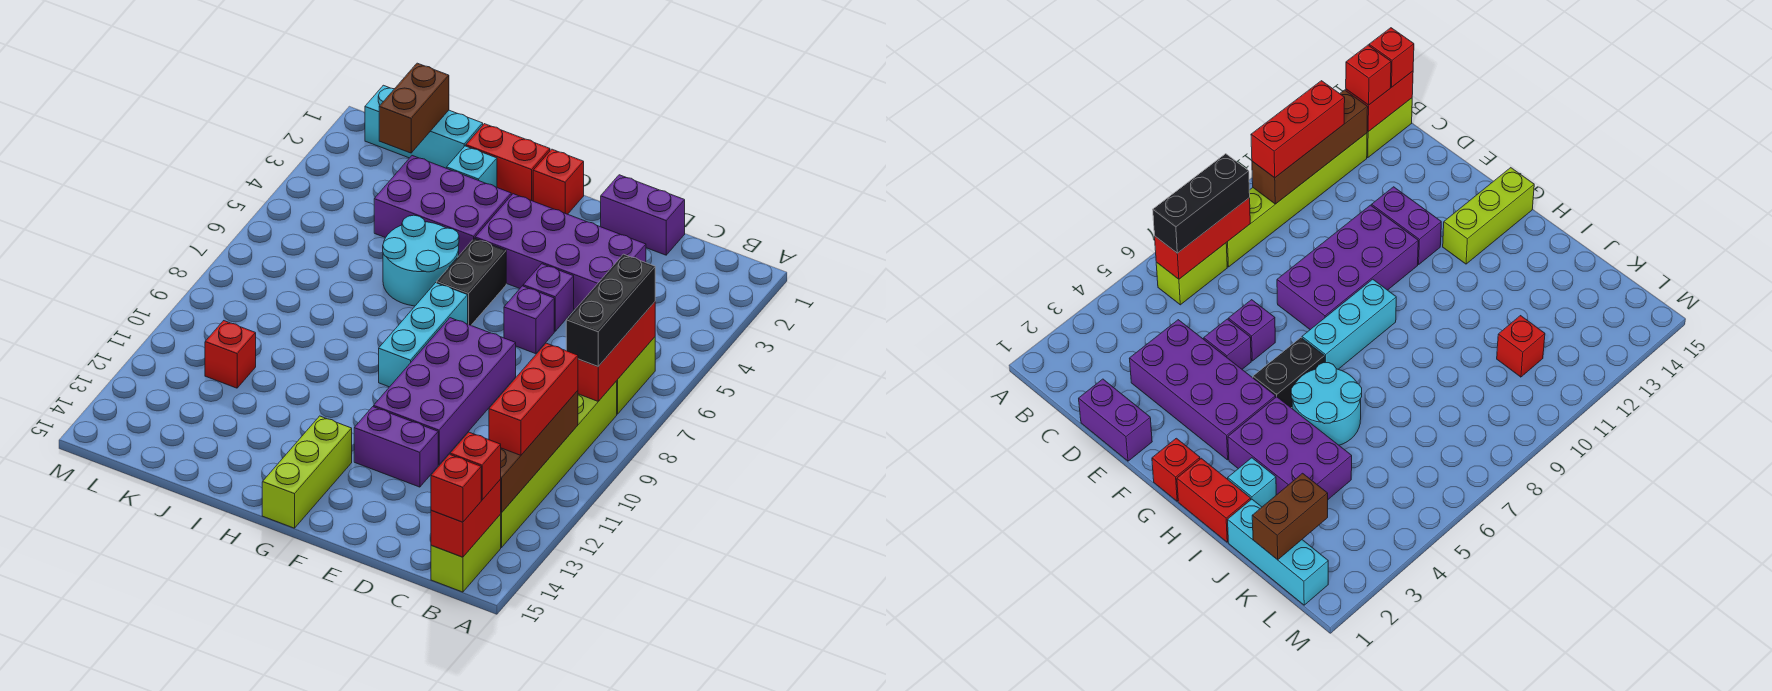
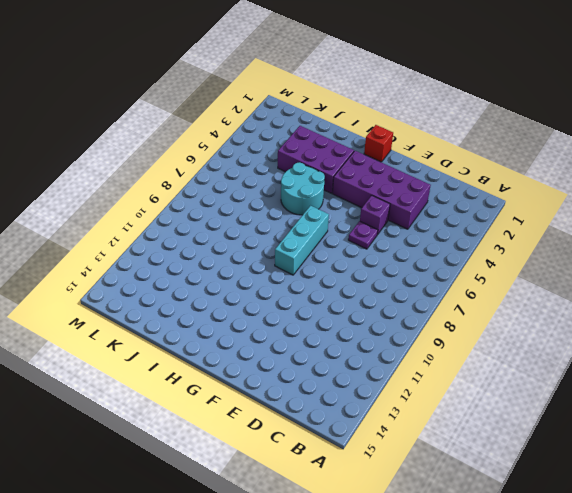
purple plate E6 level 1 -> purple brick E6 level 1
none -> lime brick B6:B7 level 1
none -> lime brick B8:B13 level 1
none -> lime brick B14:B15 level 1

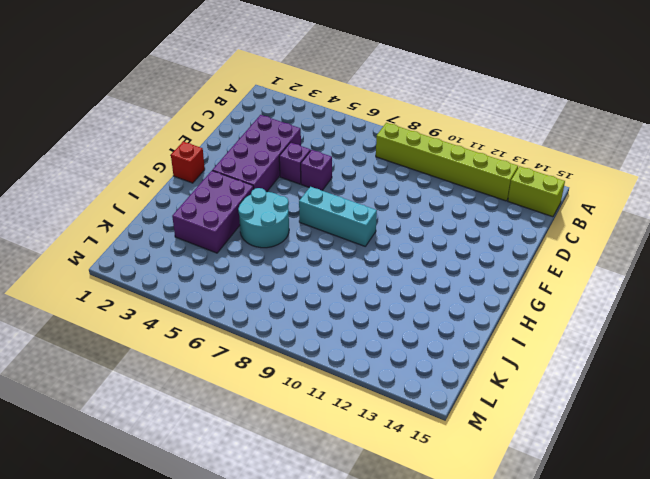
none -> lime brick B6:B7 level 1
none -> purple brick D1:E1 level 1
none -> purple brick E8:F11 level 1

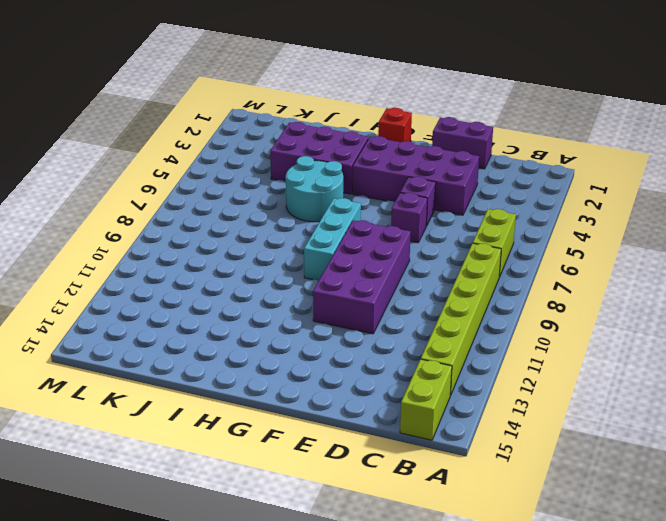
none -> purple brick E12:F12 level 1
none -> black brick G5:G6 level 1
none -> lime brick G13:G15 level 1

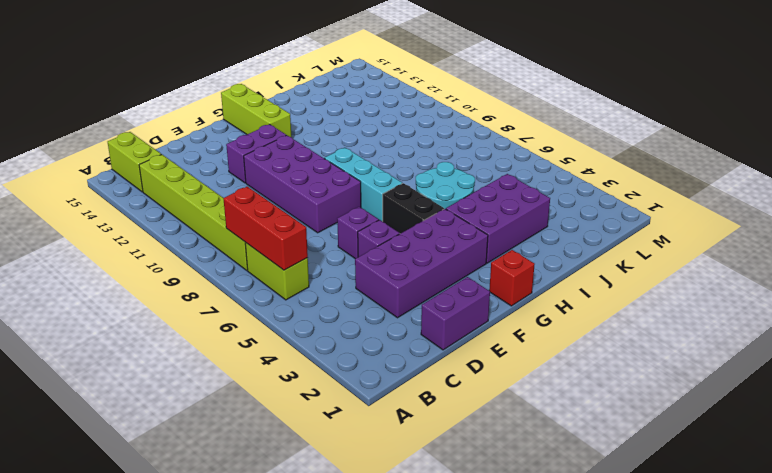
none -> red brick H1:I1 level 1
none -> cyan brick I2 level 1
none -> cyan brick J1:L1 level 1

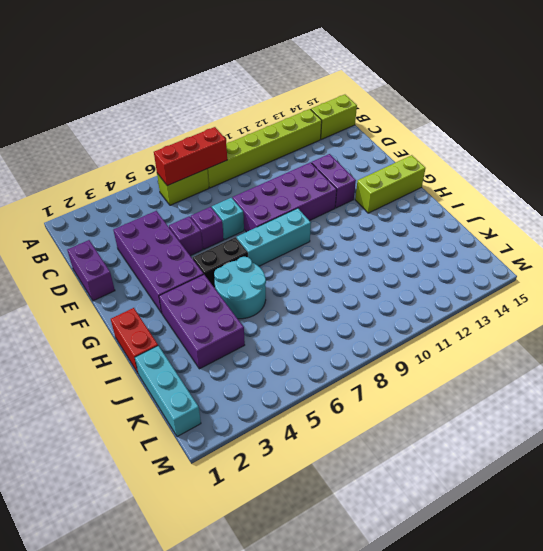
cyan brick E7 level 1 -> cyan brick I2 level 1
none -> red brick G1 level 1
none -> red brick K11 level 1
none -> brown brick B10:B13 level 2

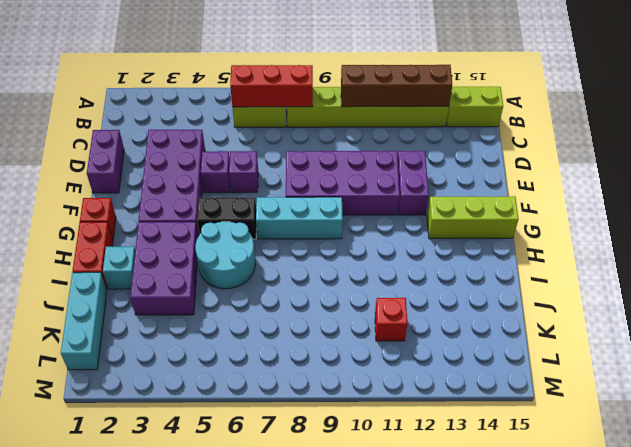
none -> red brick B14:B15 level 2
none -> brown brick K1:K2 level 2
none -> black brick B6:B8 level 3

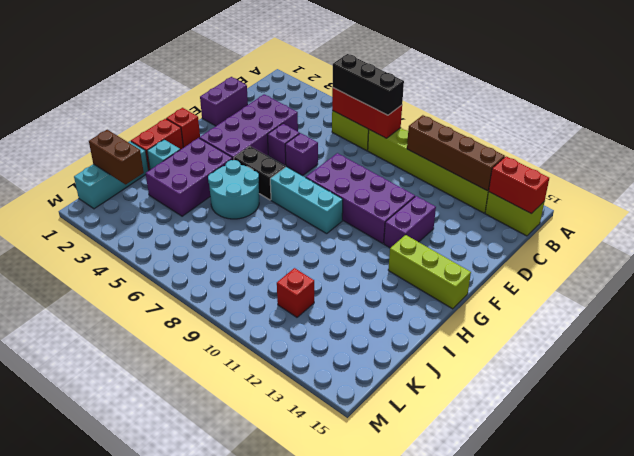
none -> red brick B10:B12 level 3
none -> red brick B14 level 3
none -> red brick B15 level 3

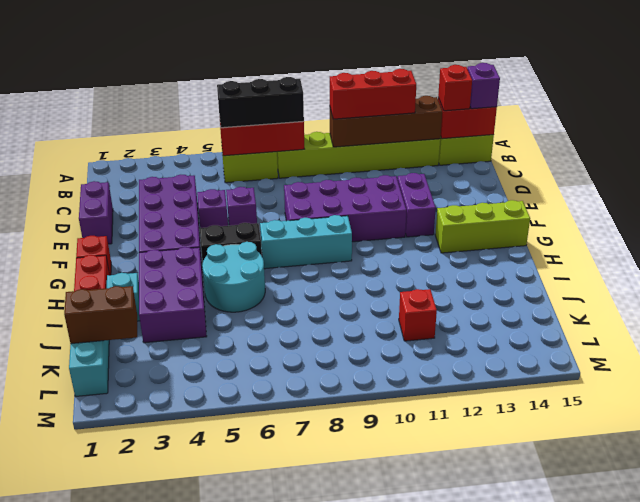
purple brick B15 level 3 -> red brick B15 level 3

